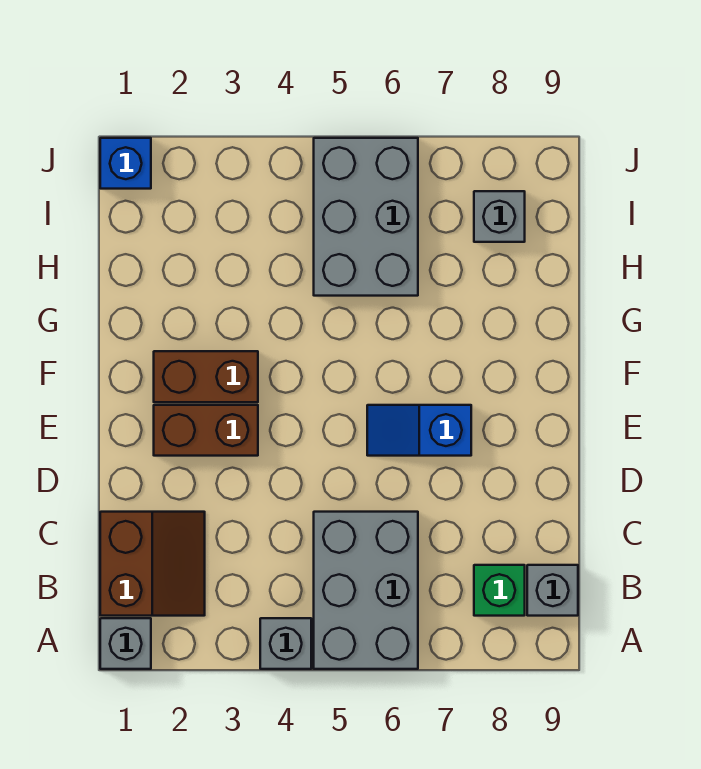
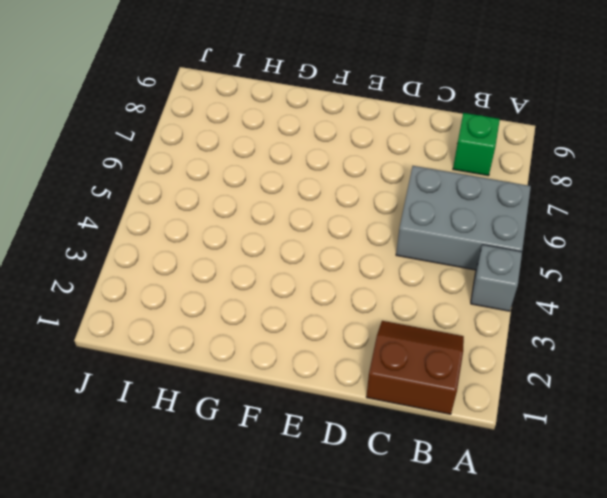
none -> grey brick A1 level 1
none -> grey brick B9 level 1
none -> brown brick E2:E3 level 1

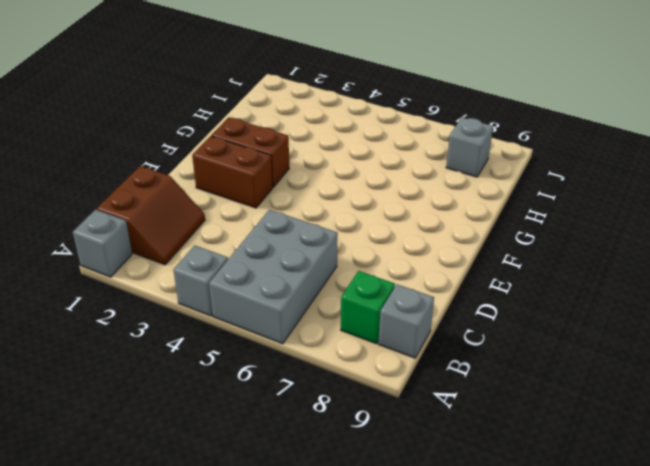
none -> blue slope E6:E7 level 1 top 7
none -> grey brick H5:J6 level 1
none -> blue brick J1 level 1

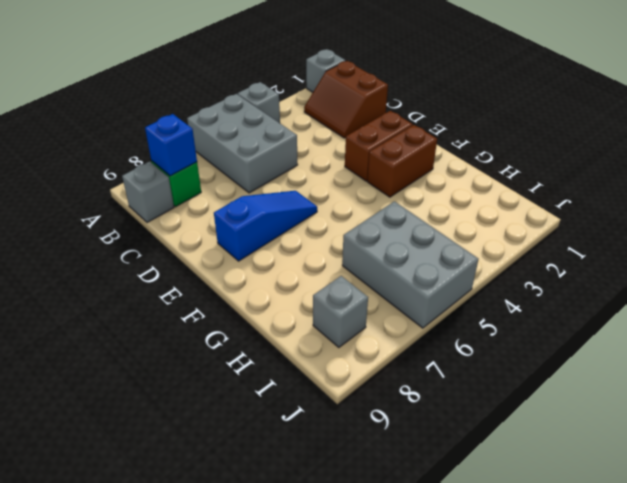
blue brick B8 level 2 -> blue brick J1 level 1
blue slope E6:E8 level 1 top 8 -> blue slope E6:E7 level 1 top 7

